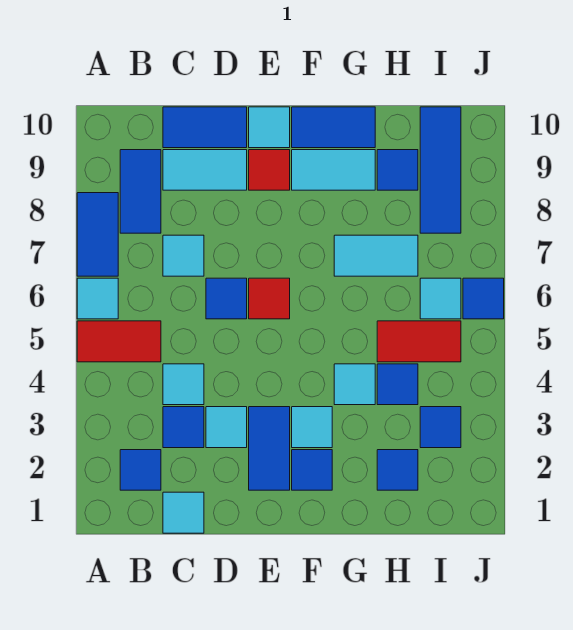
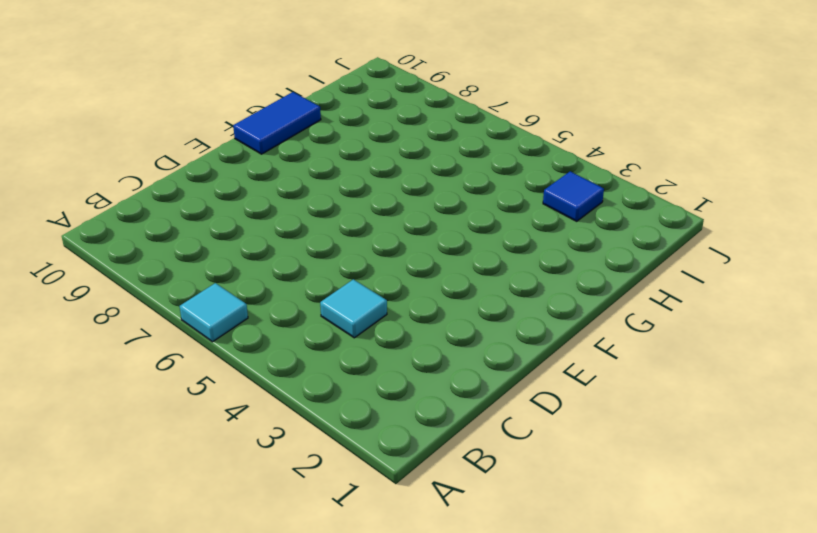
none -> red tile A5:B5 level 1
none -> blue tile A7:A8 level 1
none -> blue tile B2 level 1
none -> blue tile B8:B9 level 1

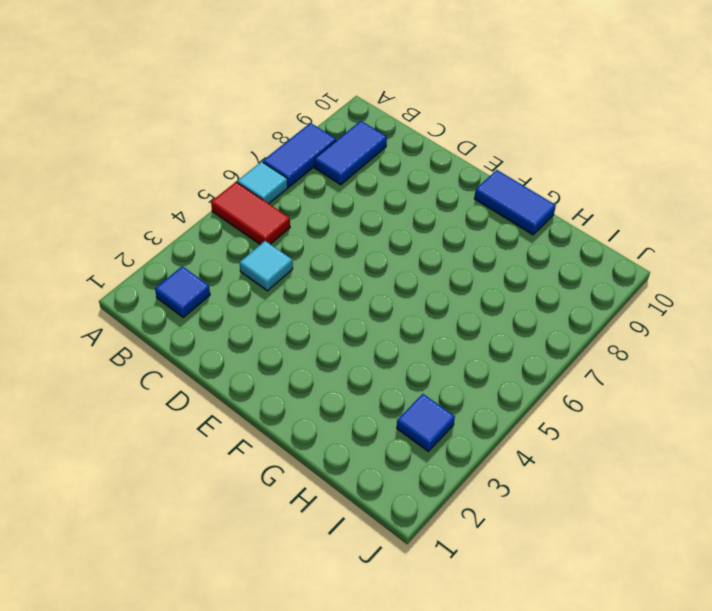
none -> cyan tile C1 level 1
none -> blue tile C3 level 1
none -> cyan tile C7 level 1
none -> cyan tile C9:D9 level 1

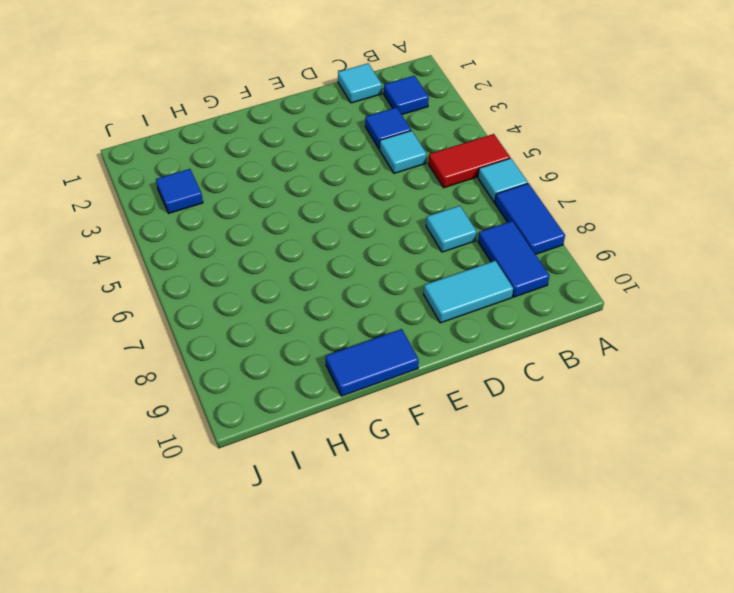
none -> blue tile C10:D10 level 1
none -> cyan tile D3 level 1
none -> blue tile D6 level 1
none -> blue tile E2:E3 level 1

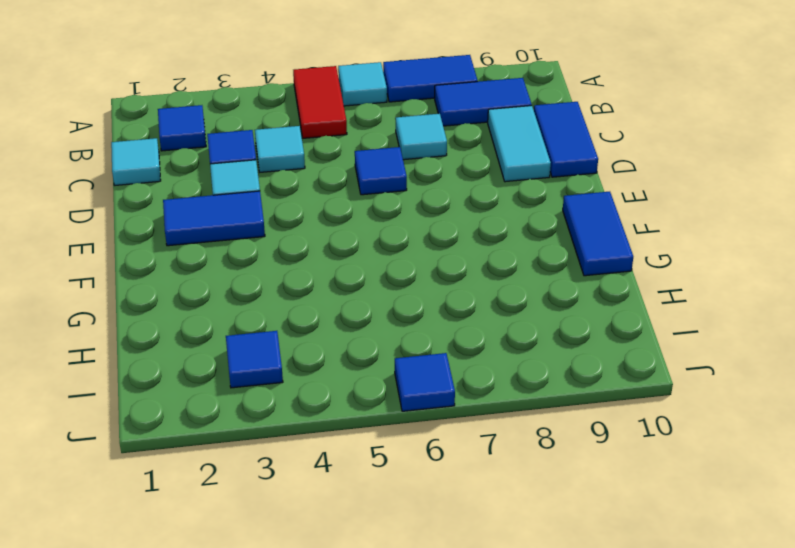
none -> red tile E6 level 1
none -> red tile E9 level 1
none -> cyan tile E10 level 1
none -> blue tile F2 level 1

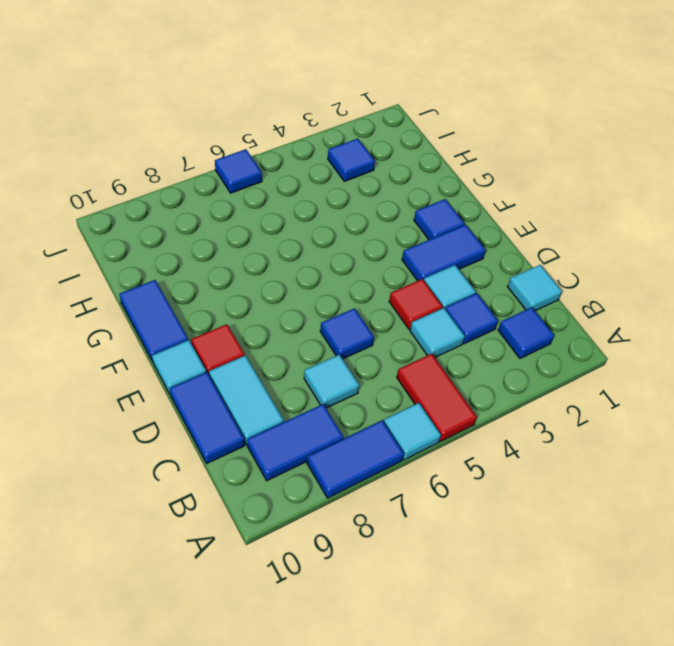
red tile D4 level 1 -> red tile E6 level 1
none -> cyan tile F3 level 1
none -> cyan tile F9:G9 level 1
none -> cyan tile G4 level 1
none -> cyan tile G7:H7 level 1

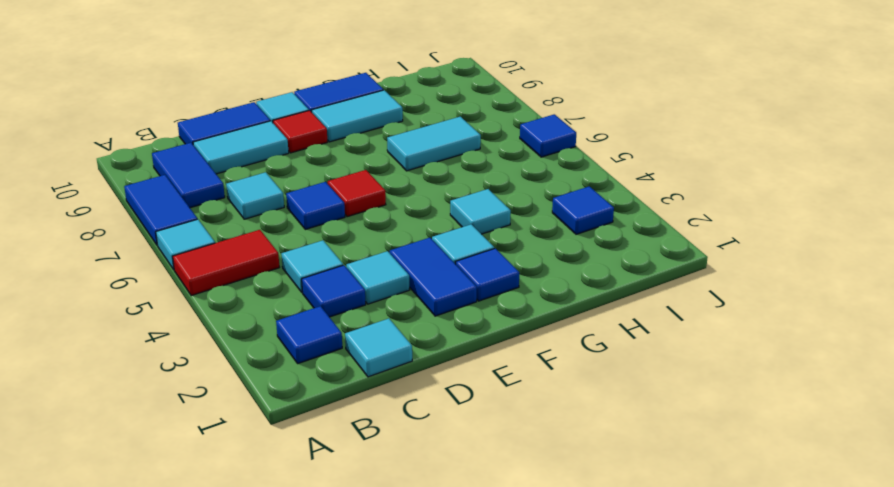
none -> blue tile H2 level 1
none -> blue tile H4 level 1
none -> red tile H5:I5 level 1
none -> blue tile H9 level 1

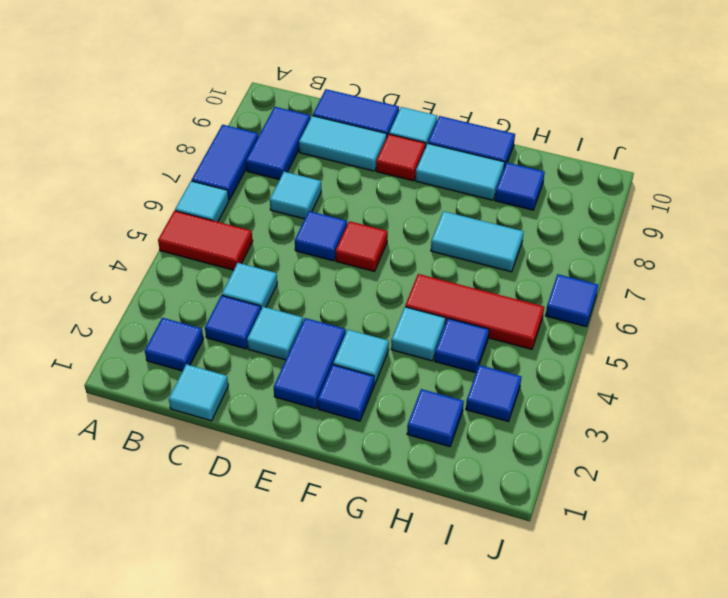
red tile G5:I5 level 1 -> red tile H5:I5 level 1
none -> cyan tile I6 level 1
none -> blue tile I8:I10 level 1

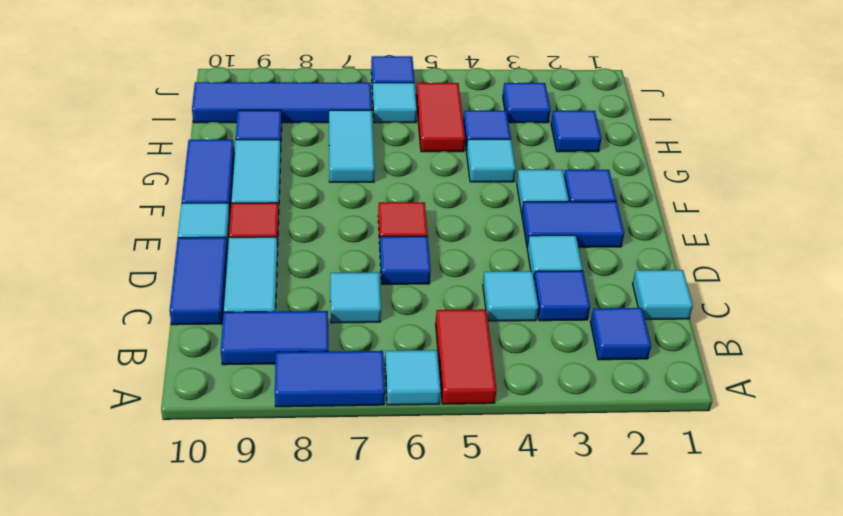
blue tile I7:I10 level 1 -> blue tile I8:I10 level 1

